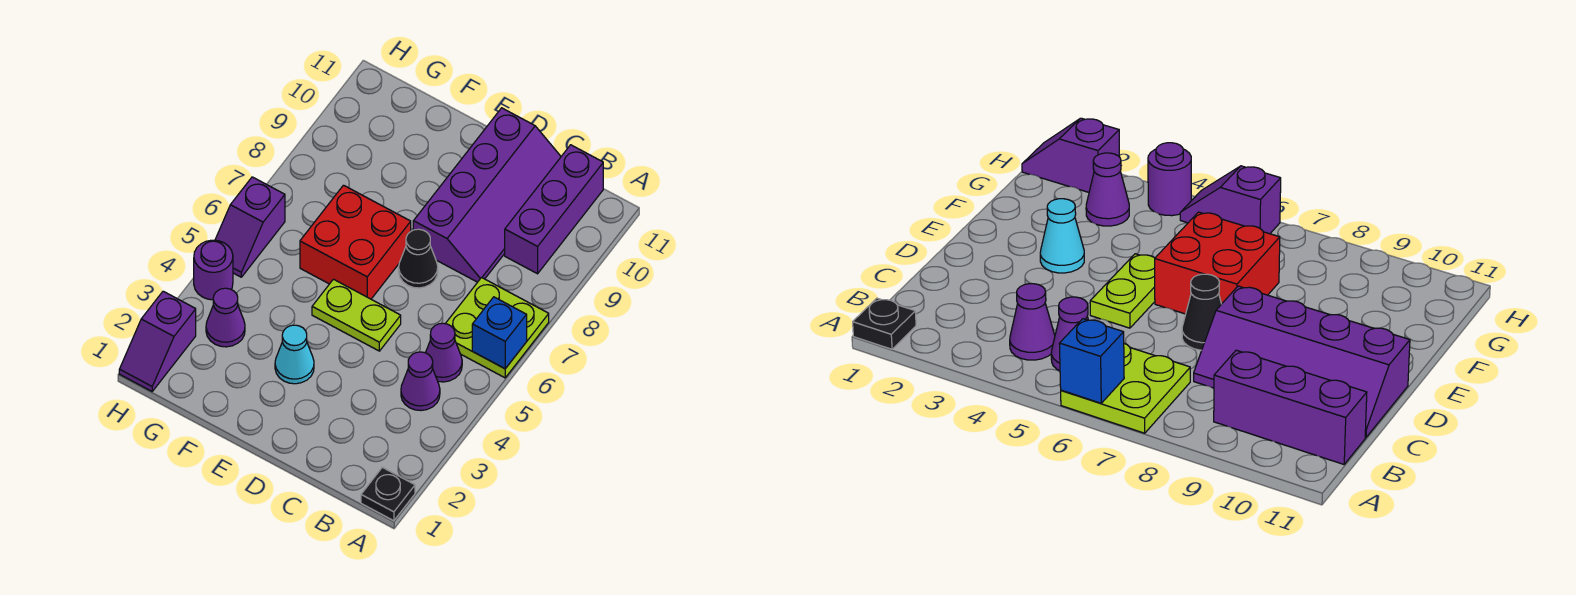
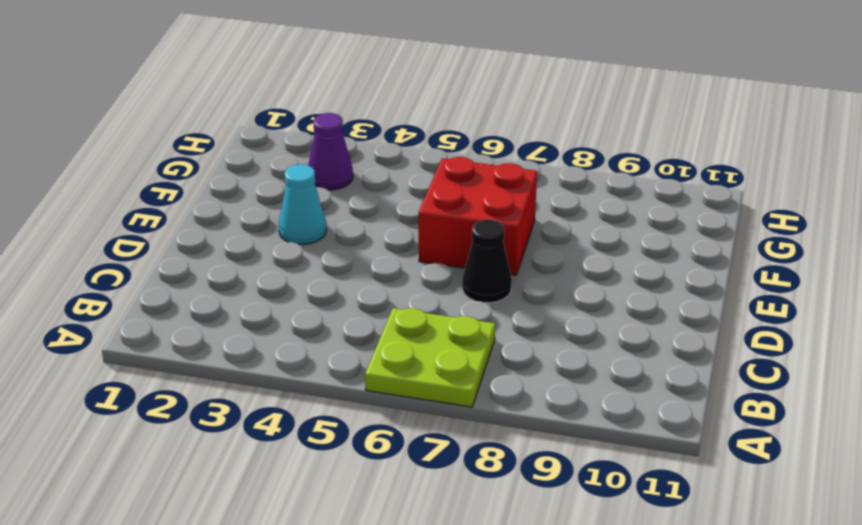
none -> black plate A1 level 1
none -> purple cone B4 level 1
none -> purple cone B5 level 1

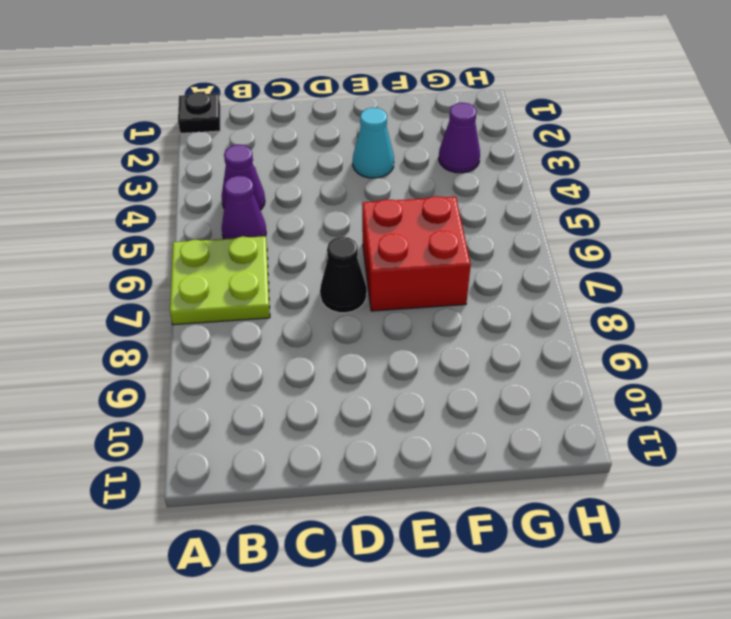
none -> purple brick B9:B11 level 1
none -> purple slope C8:D11 level 1 top D
none -> lime plate D5:E5 level 1

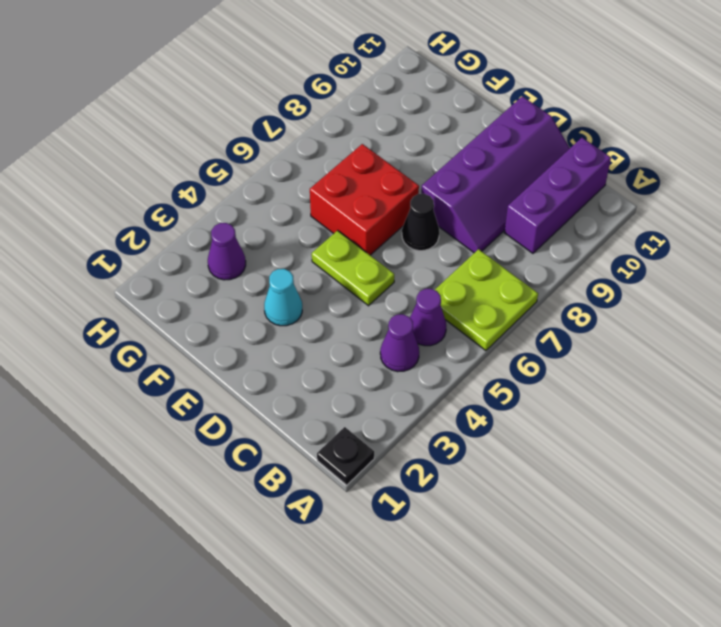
none -> purple slope H1:H2 level 1 top 2
none -> purple round brick H4 level 1
none -> purple slope H5:H6 level 1 top 6

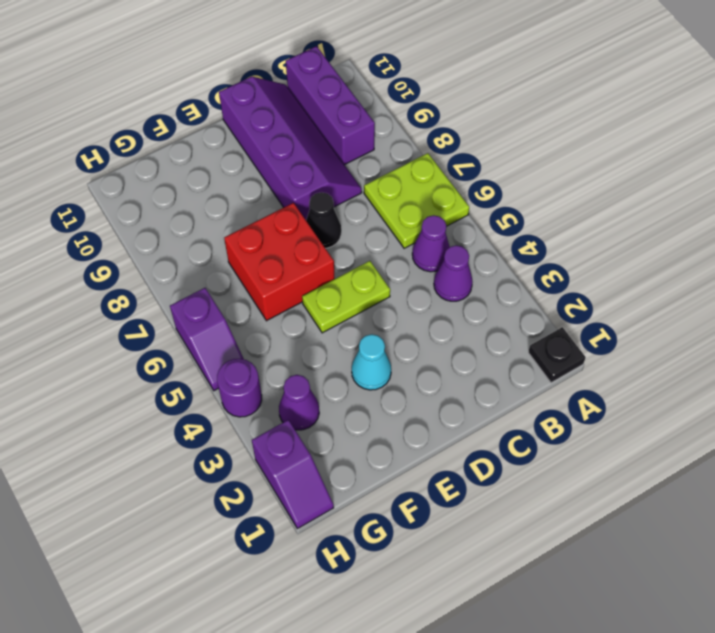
none -> blue brick A6 level 2

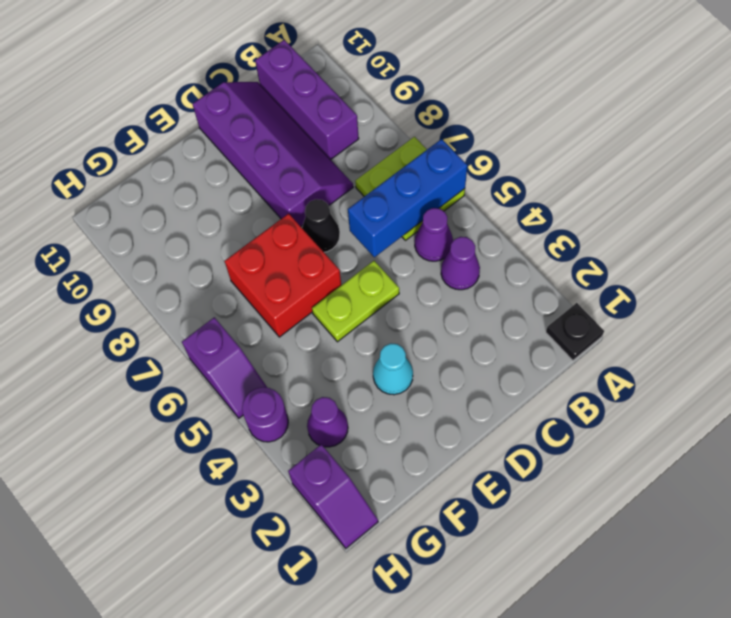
blue brick A6:C6 level 2 -> blue brick A6 level 2

